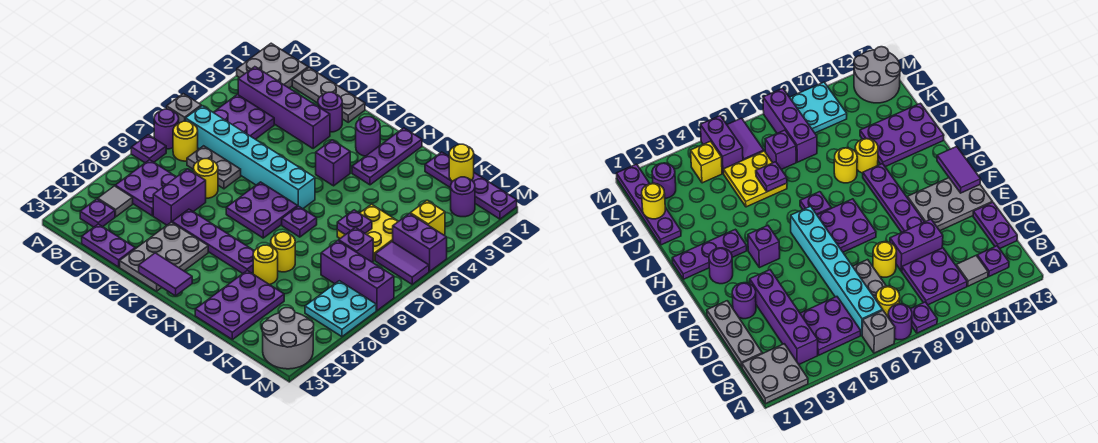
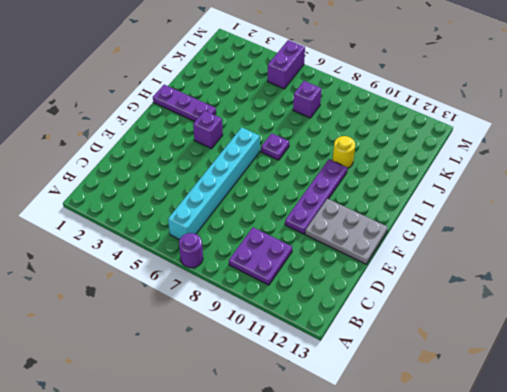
none -> grey plate A1:B2 level 1
none -> grey brick A6 level 1
none -> purple plate A8 level 1
none -> purple brick B3:E3 level 1

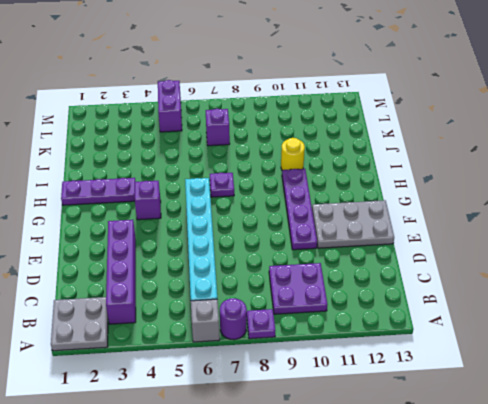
none -> purple plate B4:C5 level 1
none -> yellow round brick B7 level 1
none -> grey tile B11 level 1
none -> purple plate B12 level 1

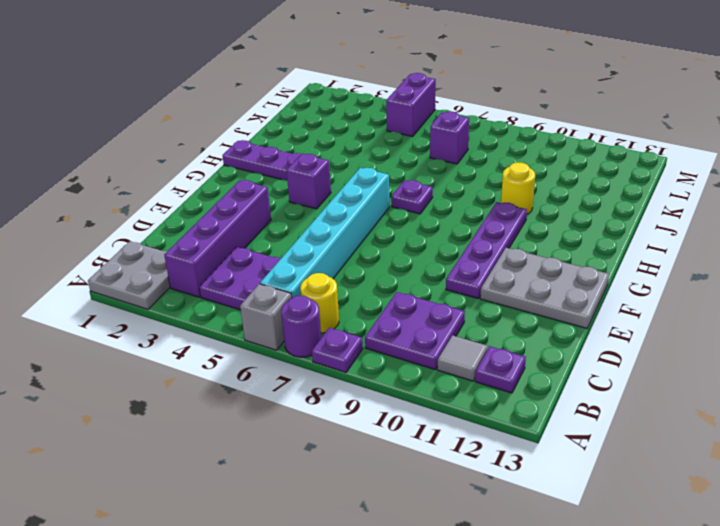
none -> grey plate C1:E1 level 1
none -> grey plate C7:D7 level 1
none -> purple plate C13:D13 level 1
none -> yellow round brick D8 level 1

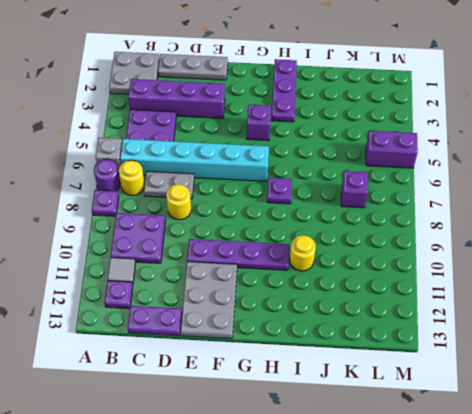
none -> purple brick D9:D10 level 1
none -> purple round brick E2 level 1
none -> purple plate F7:G8 level 1
none -> purple round brick G2 level 1

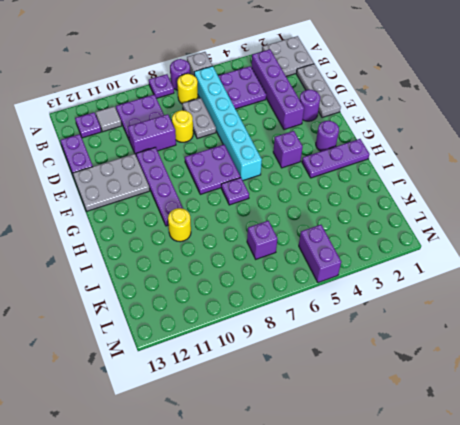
none -> yellow round brick I9 level 1
none -> purple plate I11:J13 level 1
none -> purple plate J1:M1 level 1
none -> yellow plate J5:K6 level 1

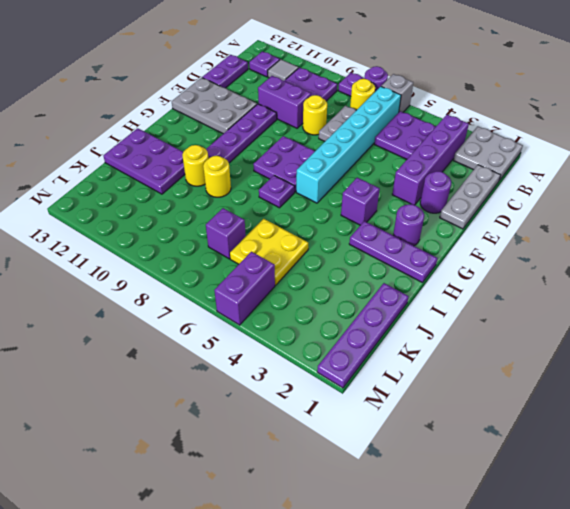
none -> purple brick K8:M8 level 1
none -> purple round brick L2 level 1
none -> yellow brick L4 level 1
none -> purple tile L6:M6 level 1

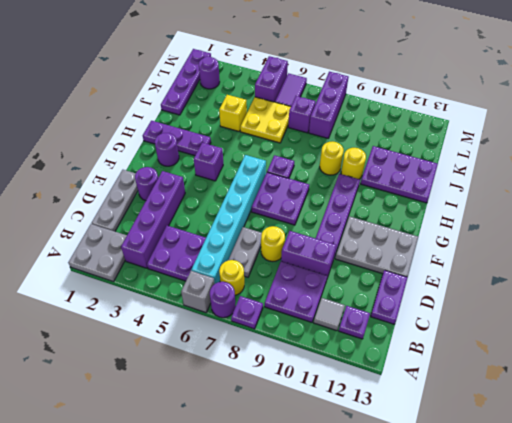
yellow brick J4 level 1 -> yellow brick L4 level 1
none -> cyan plate L9:M10 level 1
none -> grey round brick L12:M13 level 1
none -> purple tile F13:G13 level 2
none -> purple plate J6 level 2

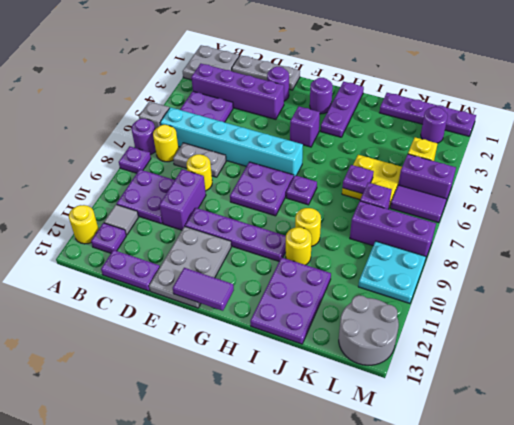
yellow round brick A12 level 1 -> yellow round brick K1 level 2

